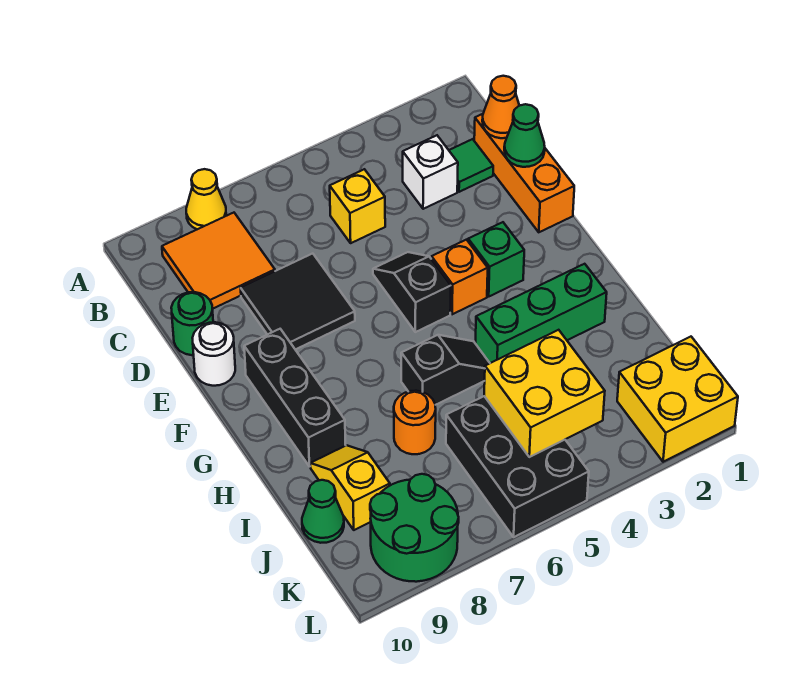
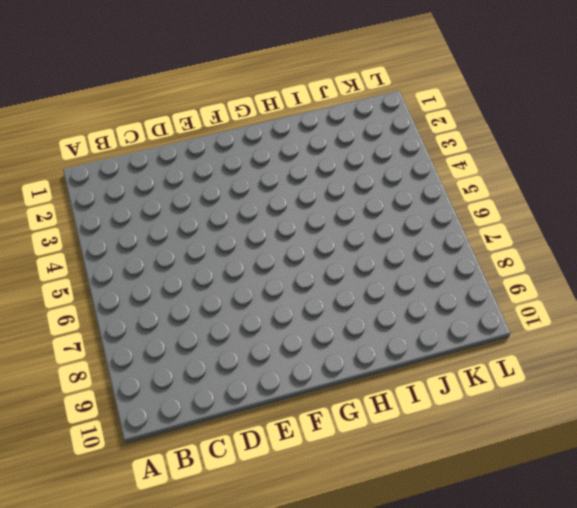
none -> yellow cone A8 level 1
none -> orange tile B8:C9 level 1
none -> orange brick C1:E1 level 1

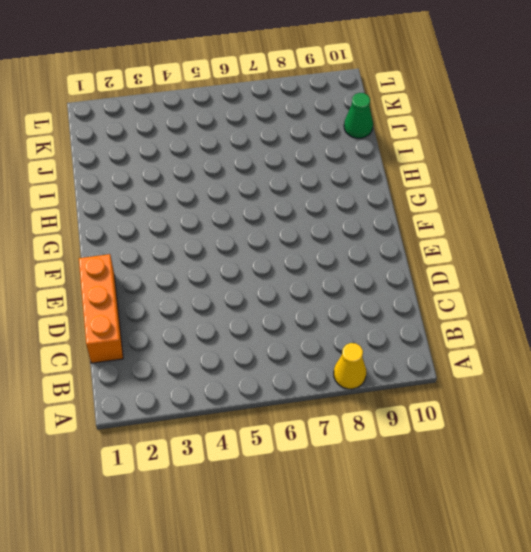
none -> orange tile B8:C9 level 1
none -> green tile C2 level 1
none -> white brick C3 level 1

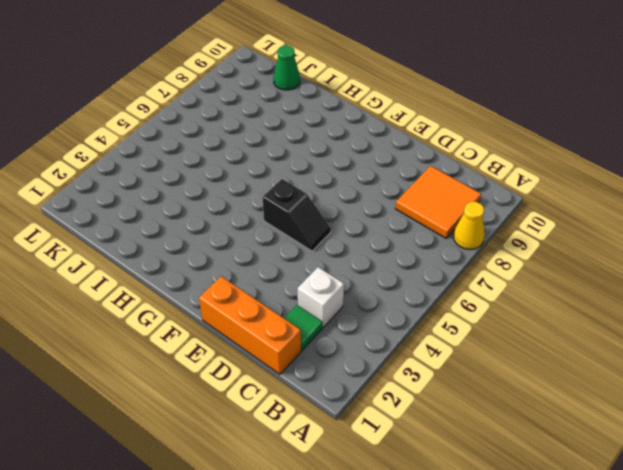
none -> yellow brick C5 level 1
none -> black tile D7:E8 level 1
none -> green round brick D10 level 1

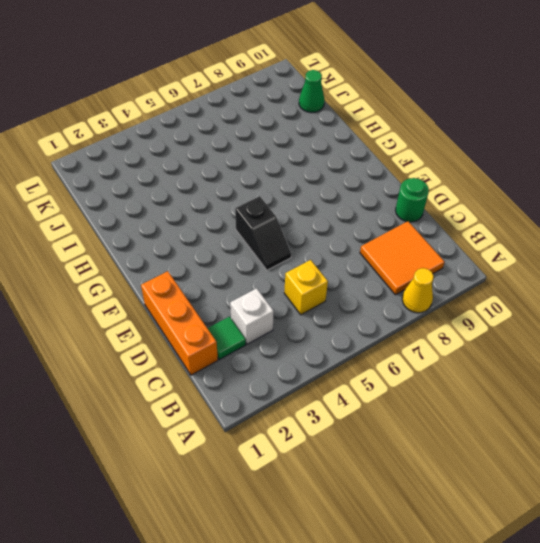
none -> black tile D7:E8 level 1
none -> white round brick E10 level 1
none -> green brick F3 level 1

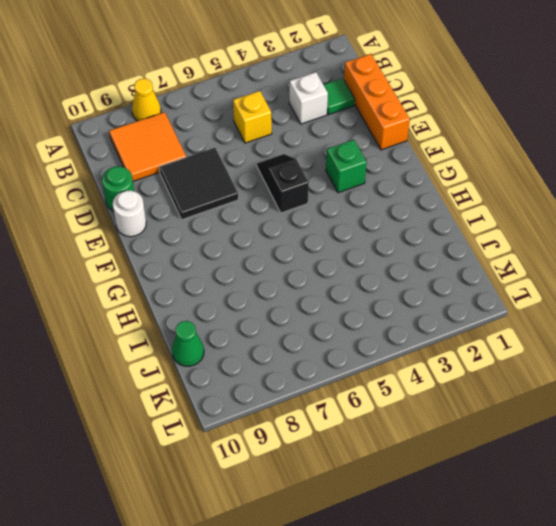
none -> orange brick F4 level 1
none -> black brick F9:H9 level 1
none -> green brick H2:H4 level 1

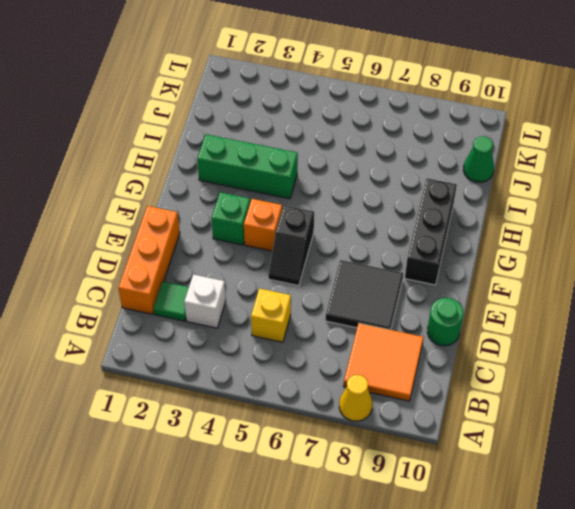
none -> white round brick E10 level 1
none -> black slope H5:H6 level 1 top 6
none -> orange round brick I7 level 1

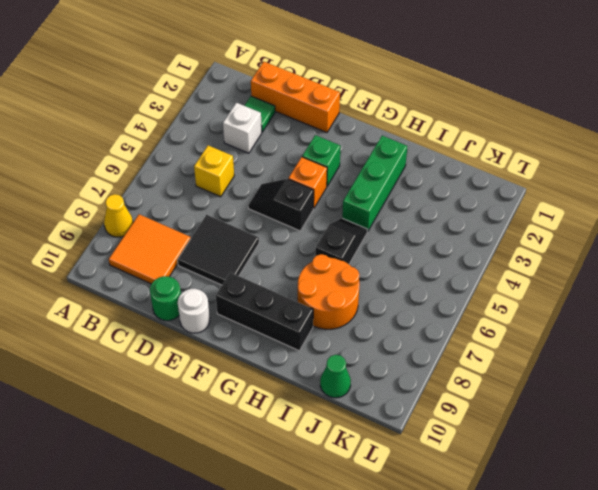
orange round brick H7:I8 level 1 -> orange round brick I7 level 1
none -> yellow slope I9:J9 level 1 top J
none -> black brick J5:L6 level 1
none -> yellow brick K1:L2 level 1

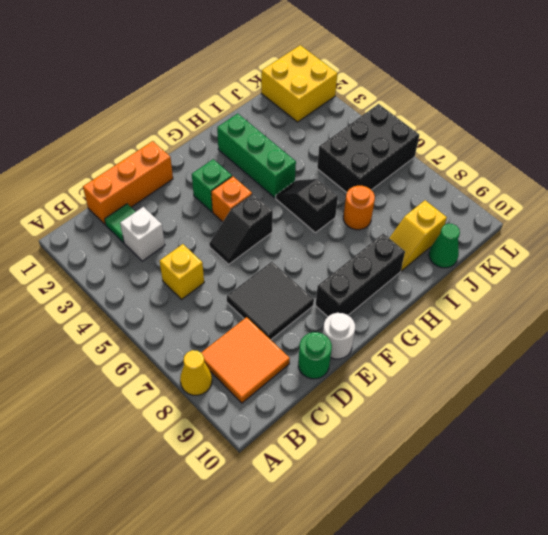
none -> green round brick K8:L9 level 1
none -> orange cone C1 level 2
none -> green cone D1 level 2

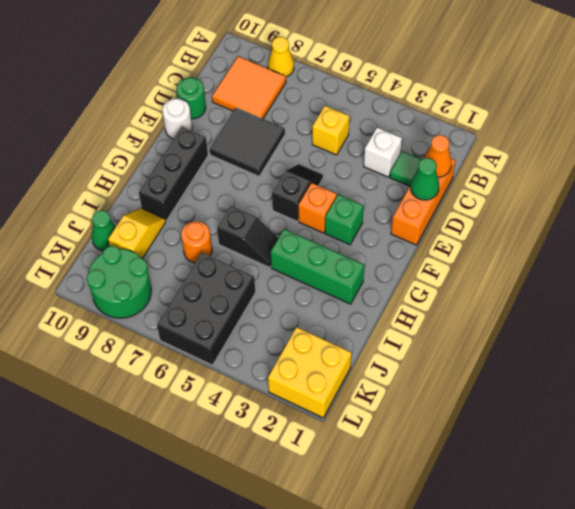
none -> yellow brick J4:K5 level 2

